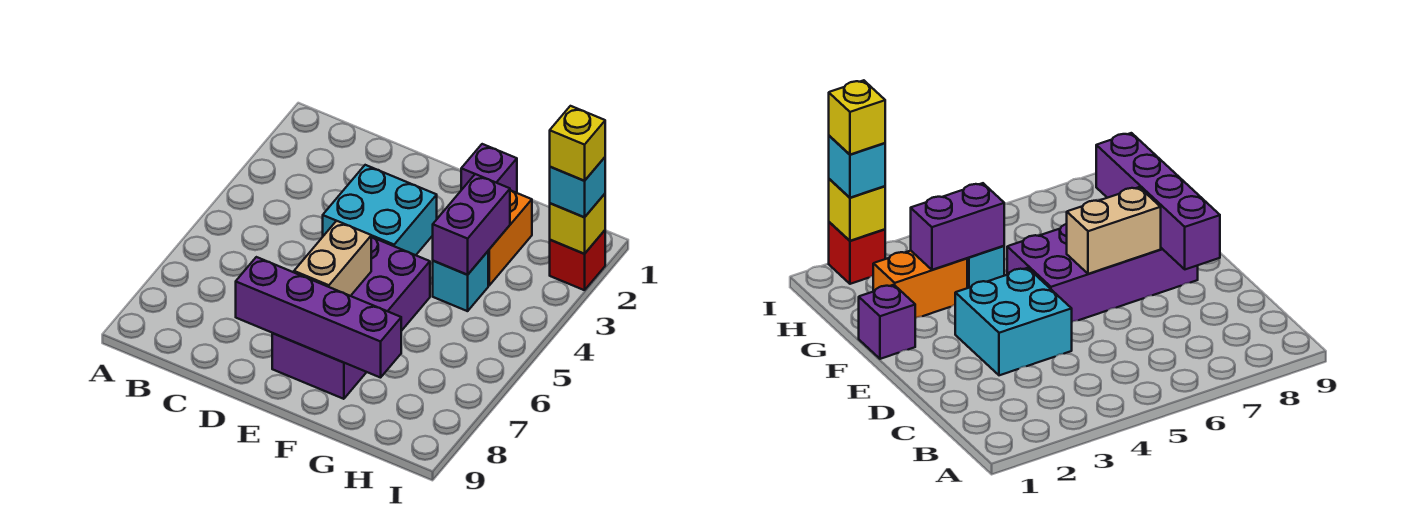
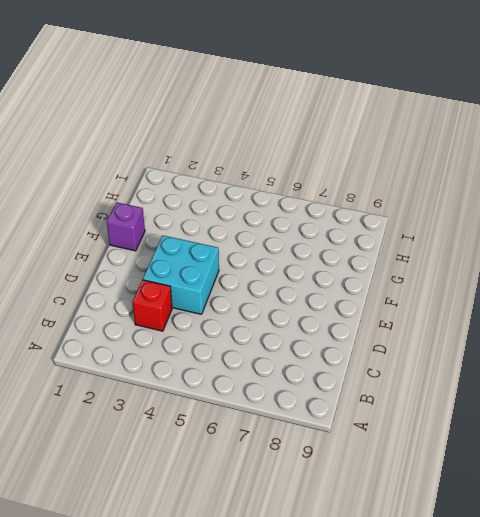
red brick C3 level 1 -> red brick I2 level 1
none -> purple brick E5:F8 level 1
none -> orange brick G2:G3 level 1
none -> cyan brick G4 level 1

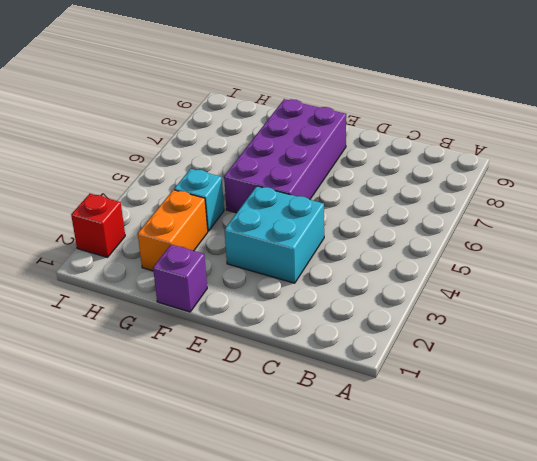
none -> purple brick D8:G8 level 2
none -> tan brick E6:E7 level 2
none -> purple brick G3:G4 level 2

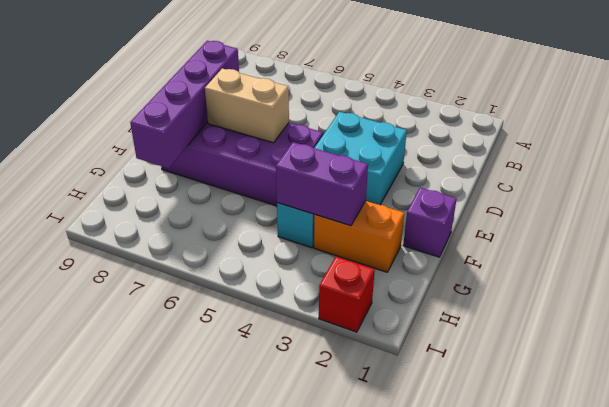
none -> yellow brick I2 level 2
none -> cyan brick I2 level 3
none -> yellow brick I2 level 4

